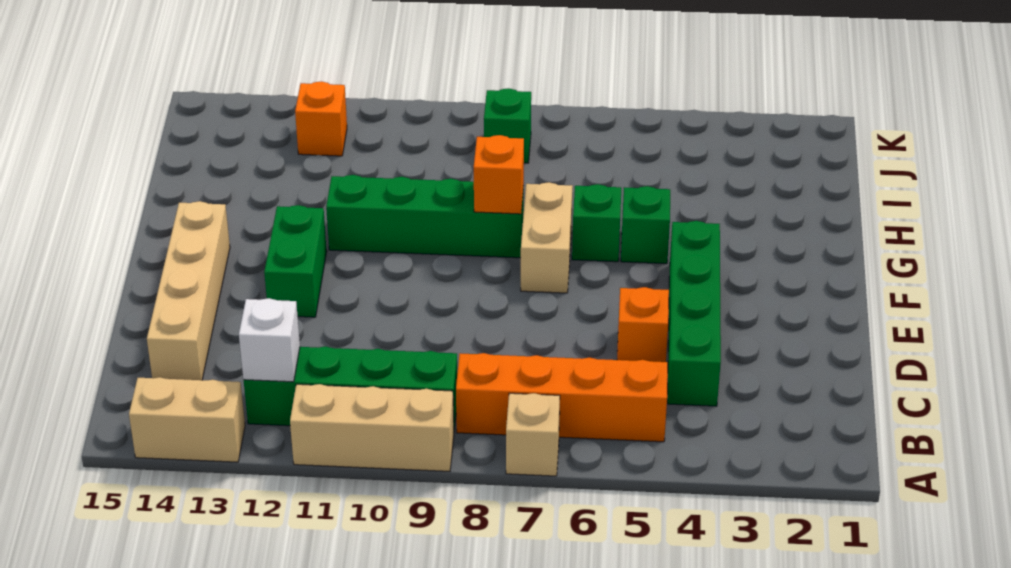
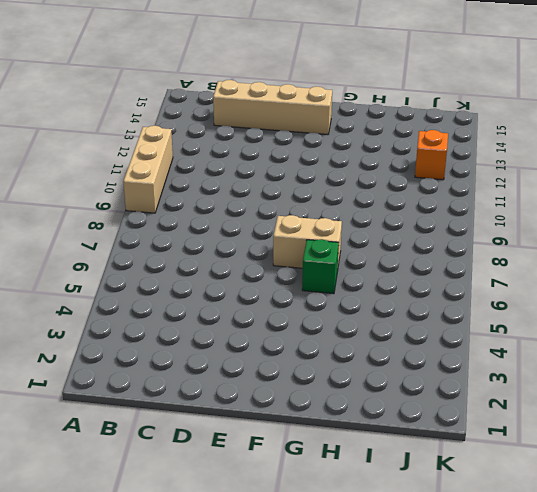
none -> tan brick A7 level 1
none -> tan brick A13:A14 level 1
none -> orange brick B5:B8 level 1

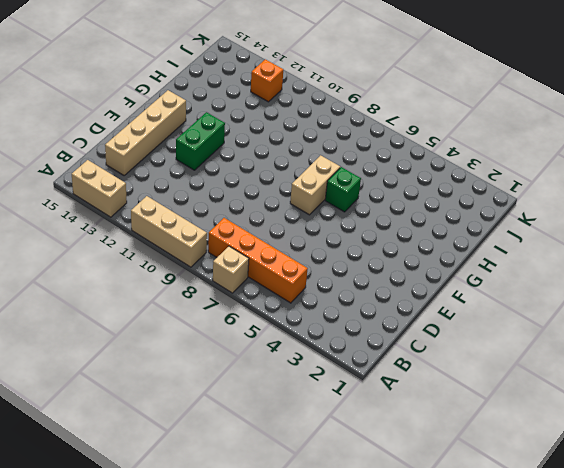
none -> green brick B9:B12 level 1
none -> green brick C4:F4 level 1
none -> orange brick D5 level 1

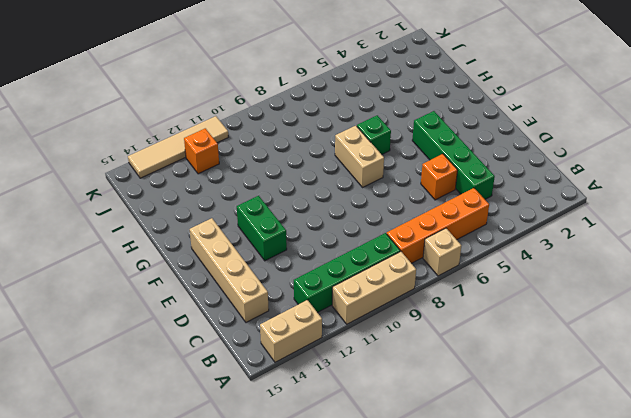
tan tile K11:K14 level 1 -> none
none -> green brick G5 level 1
none -> green brick G8:G11 level 1
none -> green brick J8 level 1

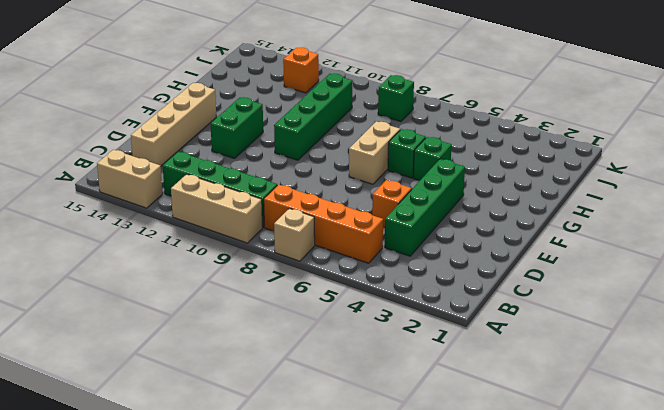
green brick F10:I10 level 1 -> green brick G8:G11 level 1
none -> white brick B12 level 2
none -> orange brick G8 level 2

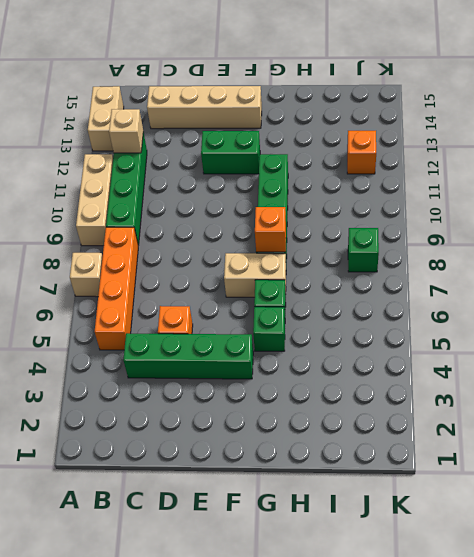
tan brick B12 level 2 -> white brick B12 level 2

